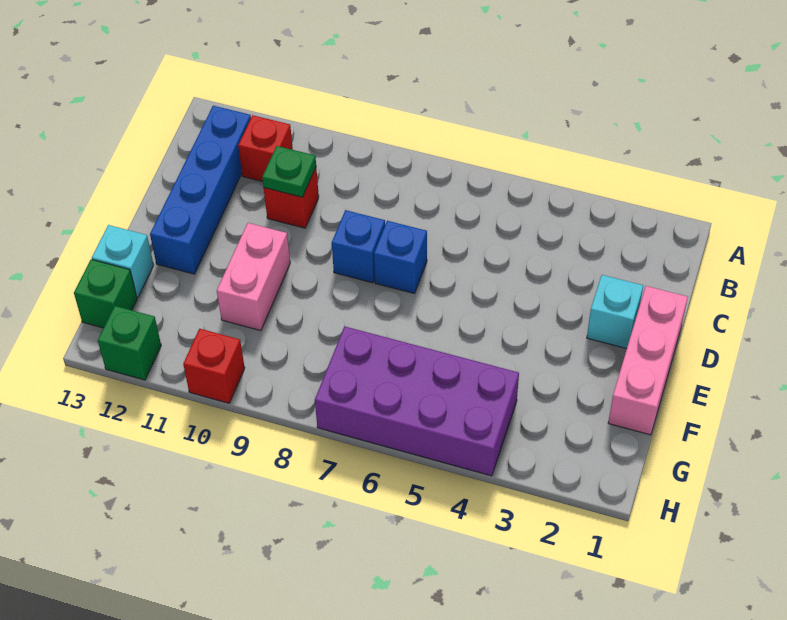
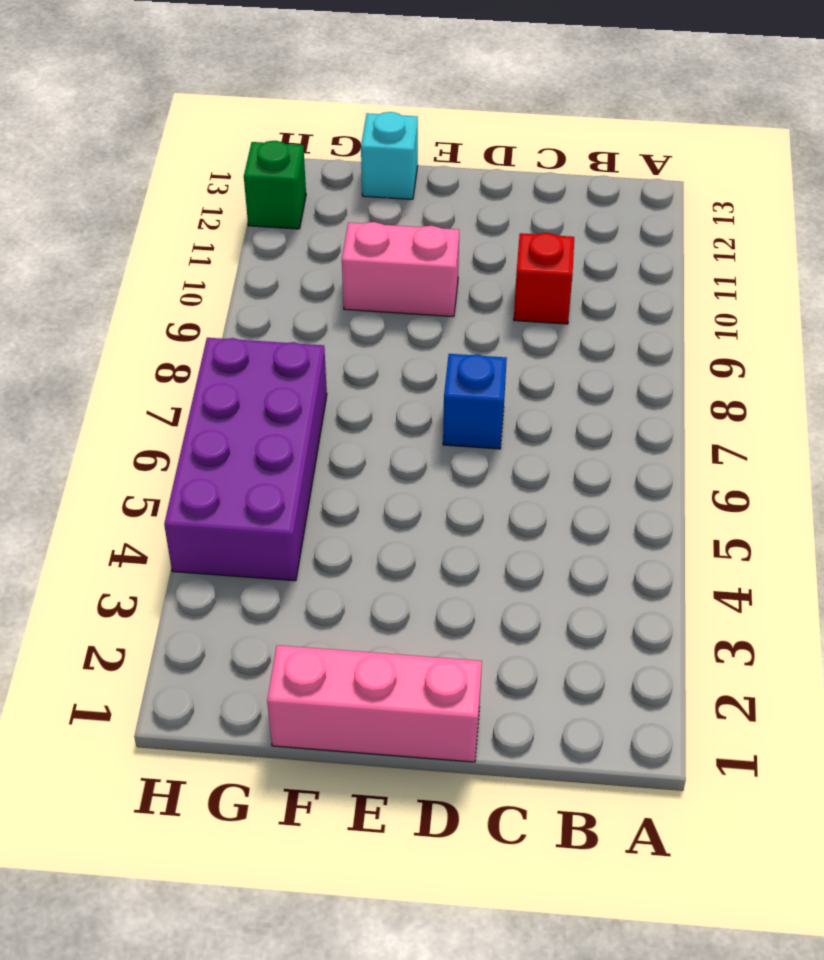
none -> red brick B11 level 1
none -> blue brick B12:E12 level 1
none -> cyan brick D2 level 1

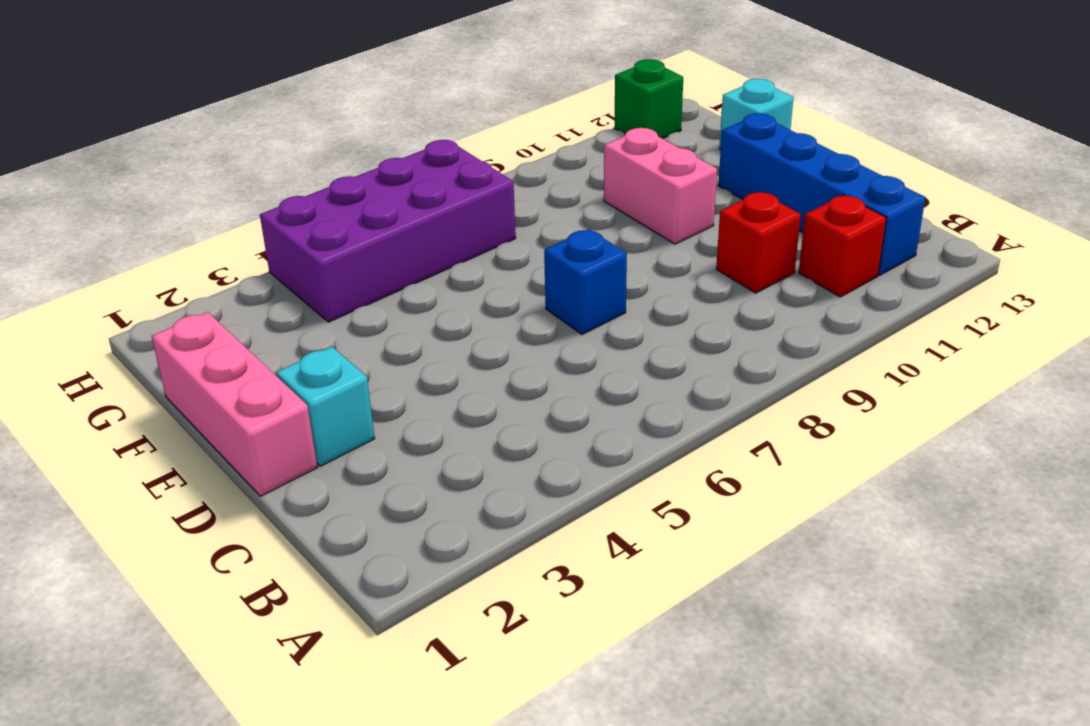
none -> blue brick D8 level 1
none -> green brick G13 level 1
none -> red brick H10 level 1

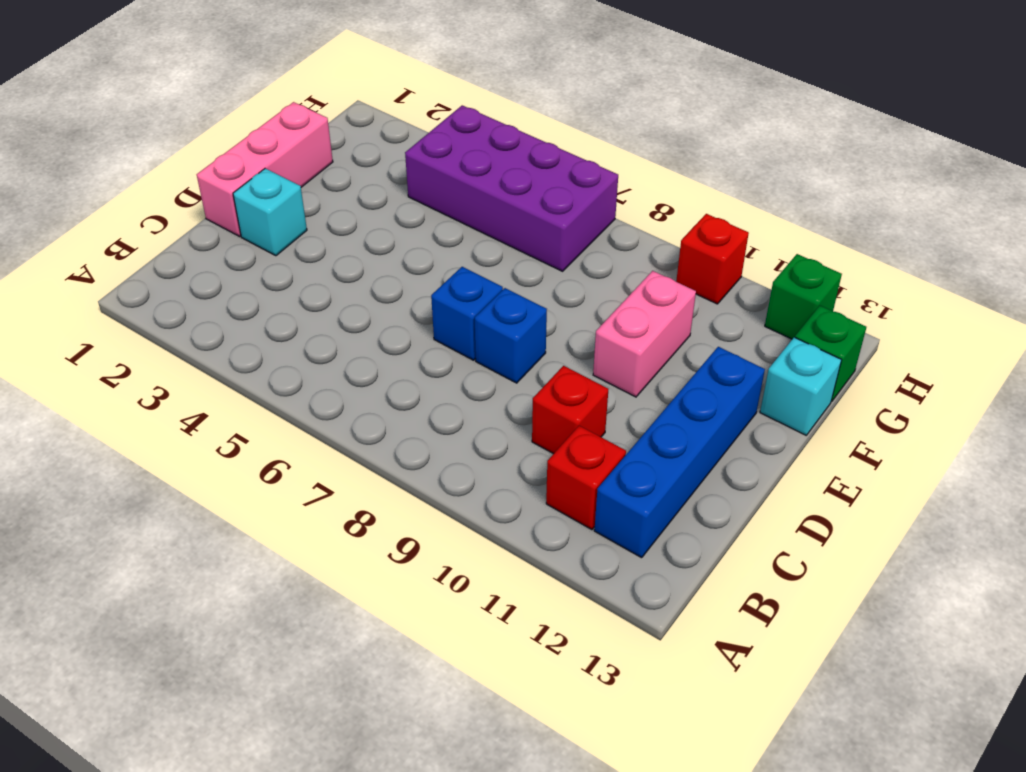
none -> green plate C10 level 2

